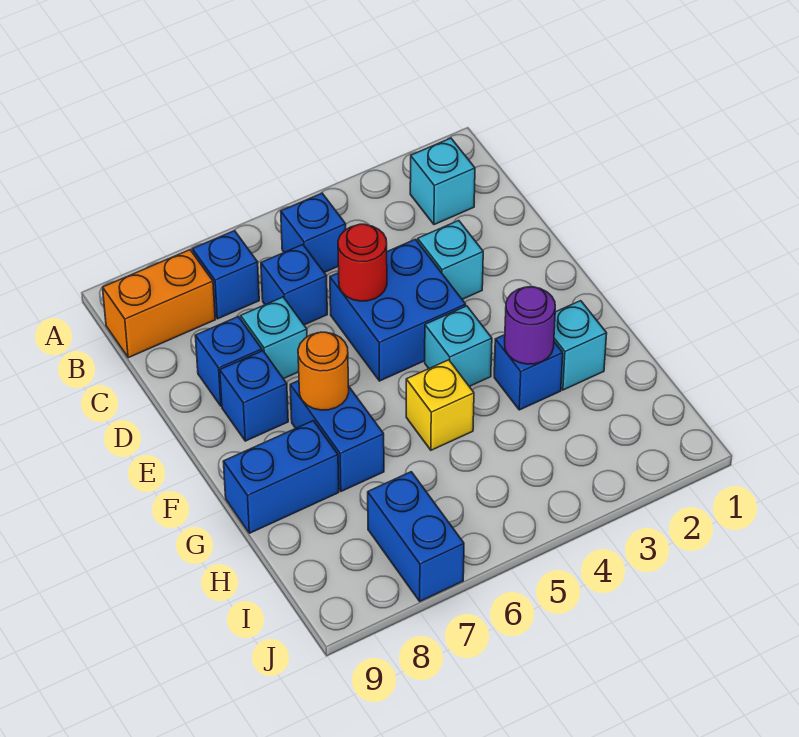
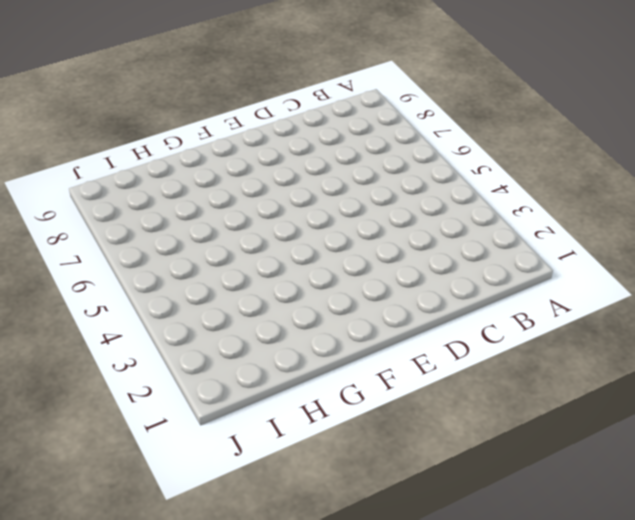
none -> cyan brick B2 level 1
none -> blue brick B5 level 1
none -> blue brick B7 level 1

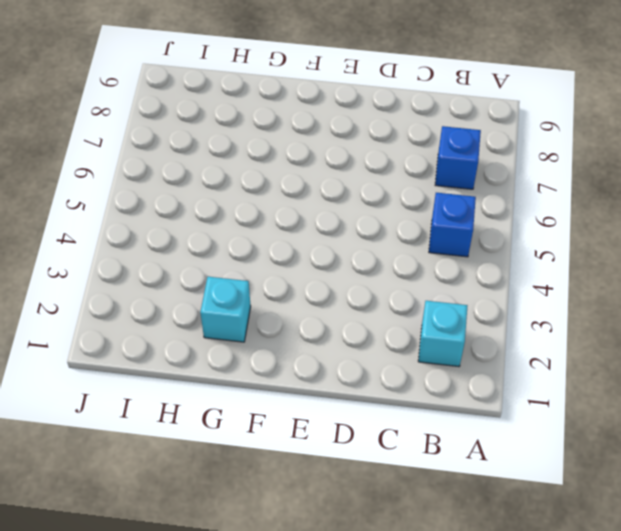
none -> orange brick B8:B9 level 1
none -> blue brick C6 level 1
none -> cyan brick D3 level 1

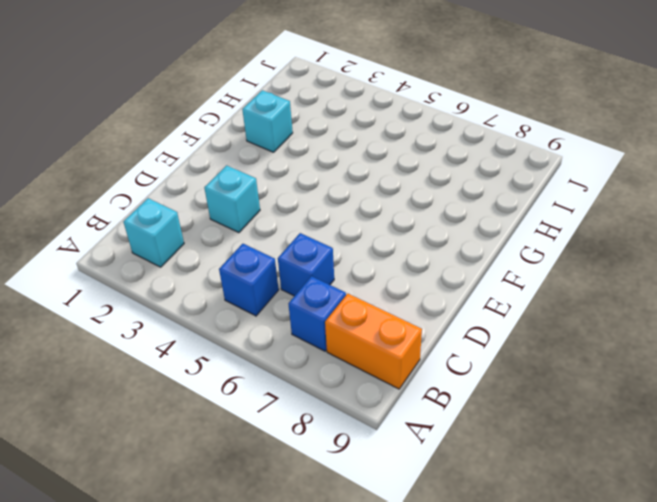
none -> blue brick D4:E5 level 1
none -> cyan brick D7 level 1
none -> blue brick D8 level 1

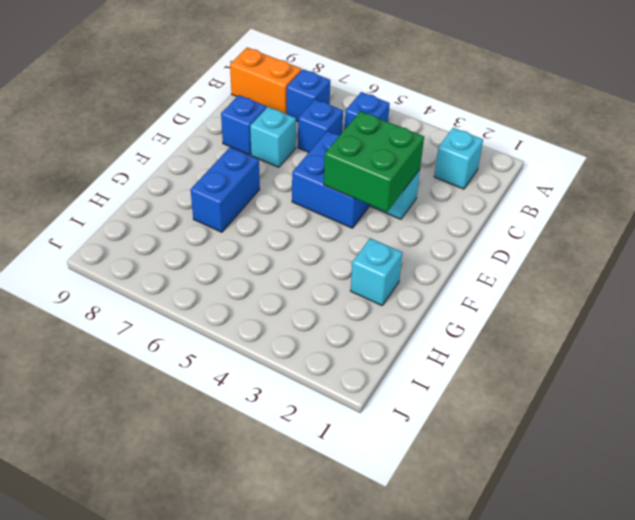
green brick D3:E4 level 2 -> none
none -> blue brick E8 level 1
none -> cyan brick F4 level 1
none -> blue brick G3 level 1

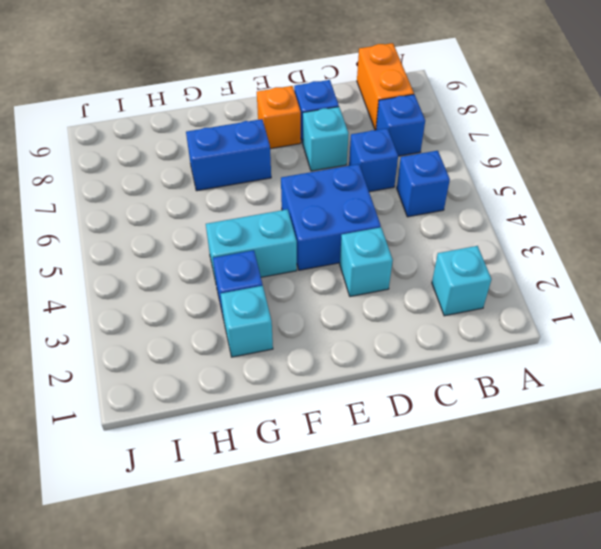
orange brick E8 level 1 -> blue brick E8 level 1
cyan brick F4:G4 level 1 -> cyan brick F4 level 1
none -> yellow brick G5 level 1
none -> blue brick G8:G9 level 1
none -> blue brick I7:J7 level 1

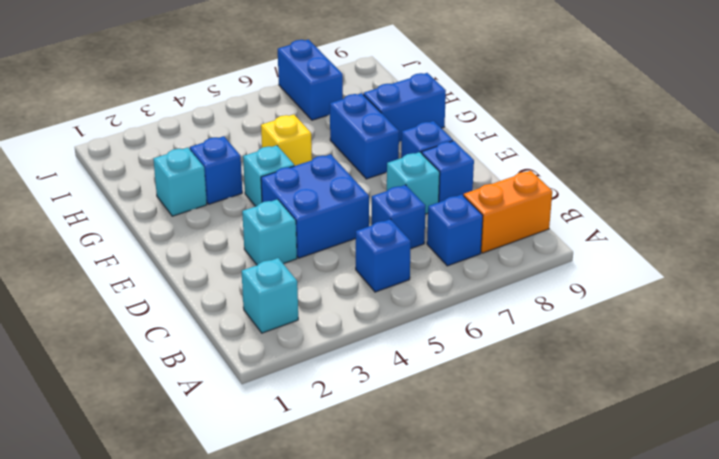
none -> red round brick D5 level 2
none -> orange round brick F7 level 2
none -> purple round brick G3 level 2

